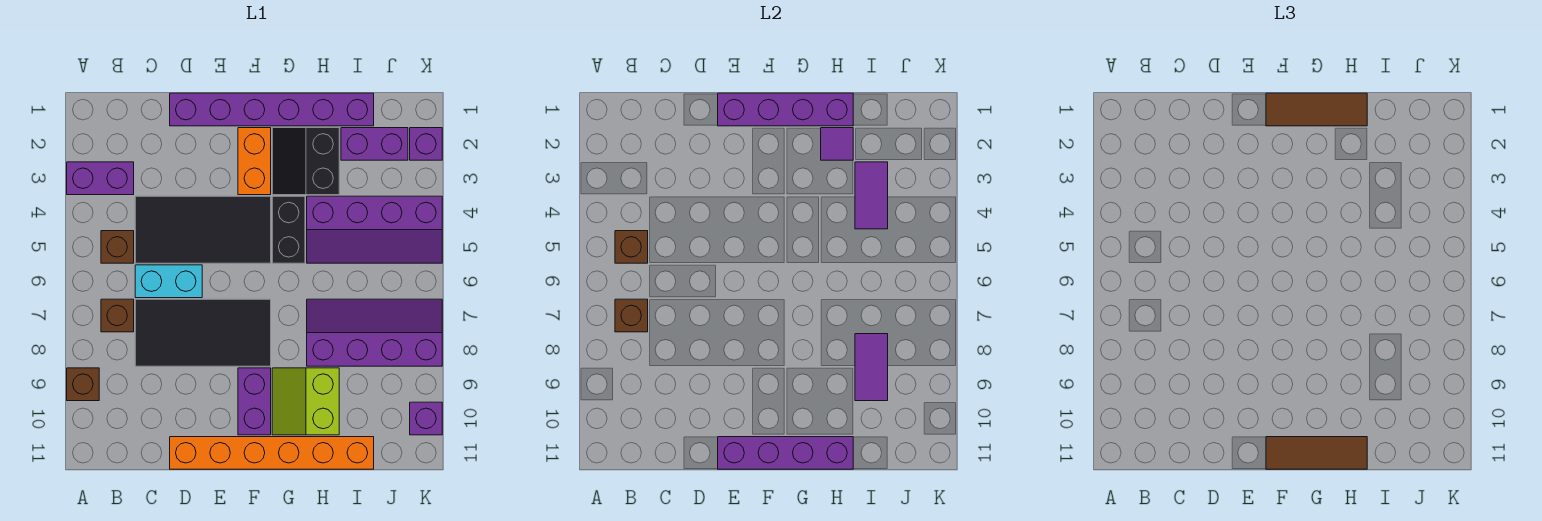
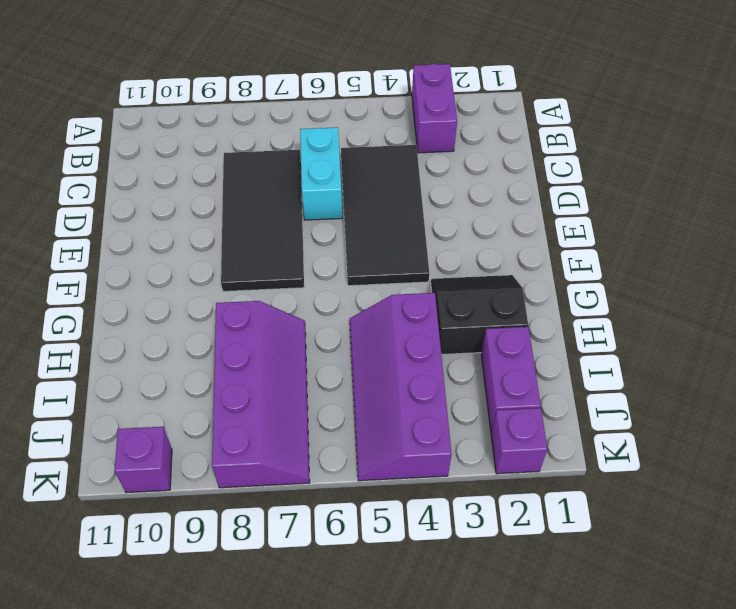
none -> brown brick A9 level 1
none -> brown brick B5 level 1
none -> brown brick B7 level 1

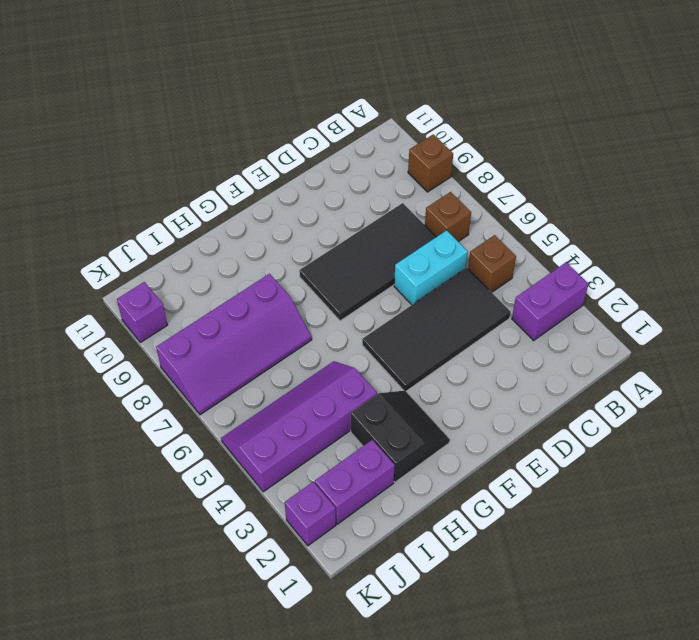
none -> purple brick D1:I1 level 1
none -> orange brick D11:I11 level 1
none -> orange brick F2:F3 level 1

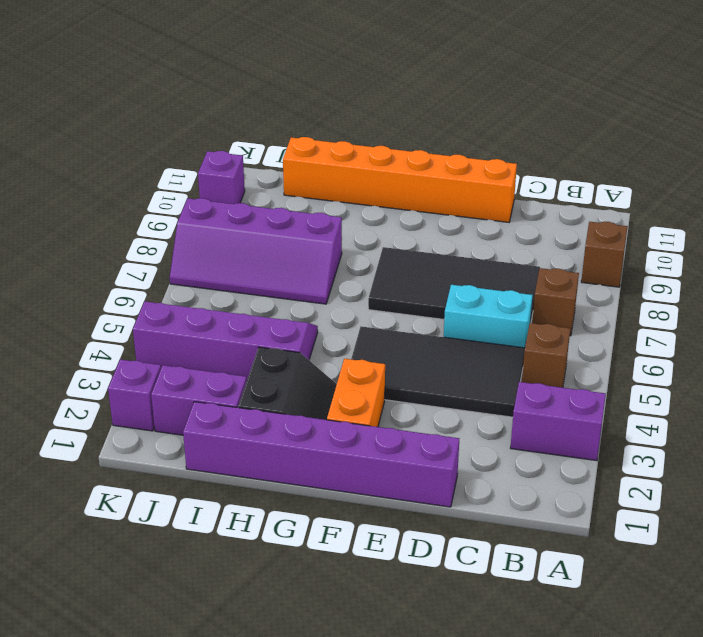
none -> purple brick F9:F10 level 1
none -> black brick G4:G5 level 1
none -> lime slope G9:H10 level 1 top H

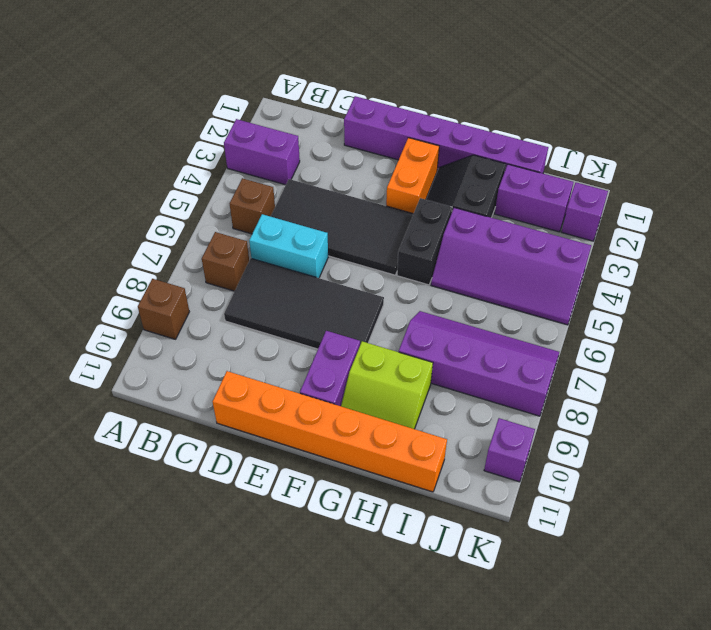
lime slope G9:H10 level 1 top 9 -> lime slope G9:H10 level 1 top H
none -> brown brick B5 level 2
none -> brown brick B7 level 2
none -> purple brick E1:H1 level 2

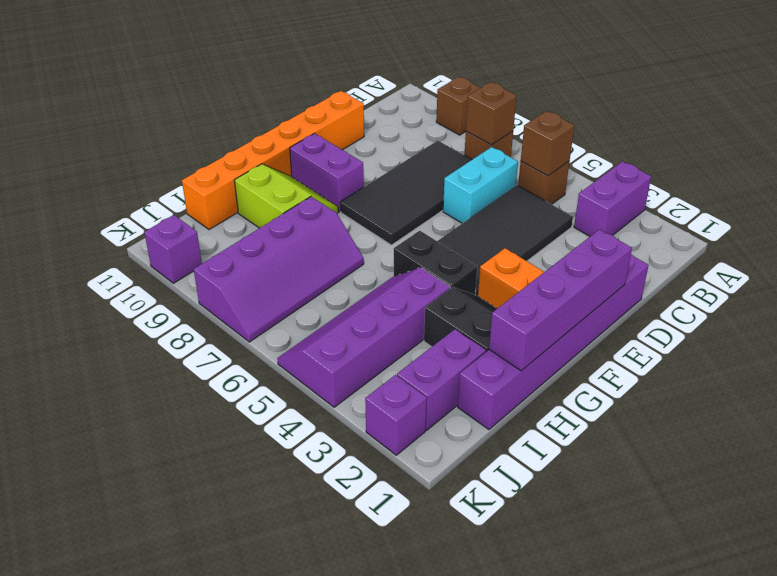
none -> purple brick E11:H11 level 2
none -> purple tile H2 level 2
none -> purple tile I3:I4 level 2

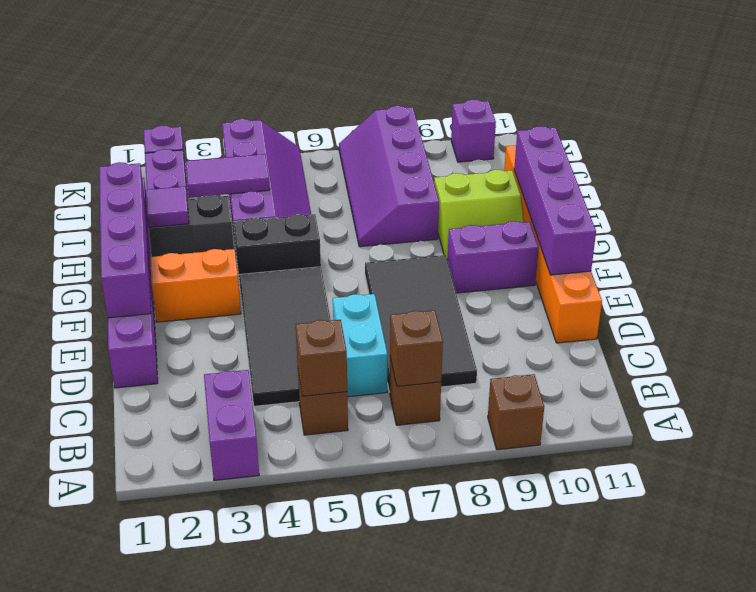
none -> purple tile I8:I9 level 2
none -> brown tile F1:H1 level 3
none -> brown tile F11:H11 level 3

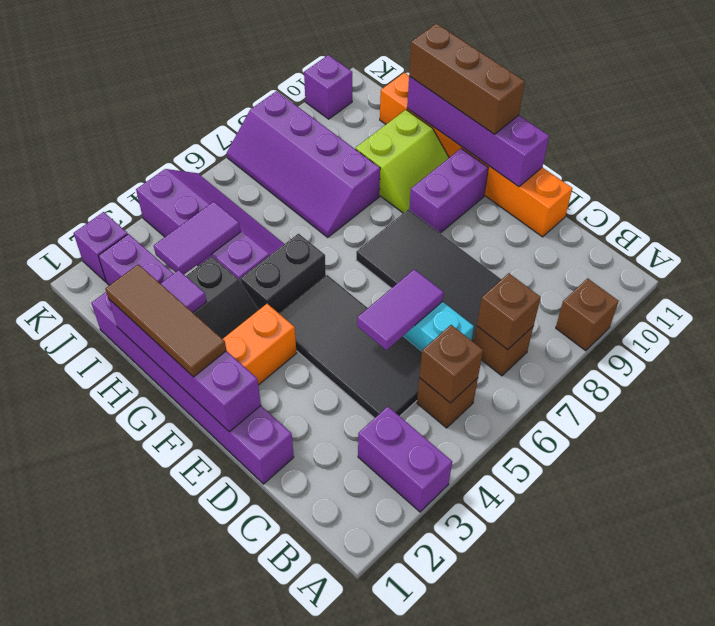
purple tile D5:D6 level 2 -> purple tile I8:I9 level 2
brown brick F11:H11 level 3 -> brown tile F11:H11 level 3

